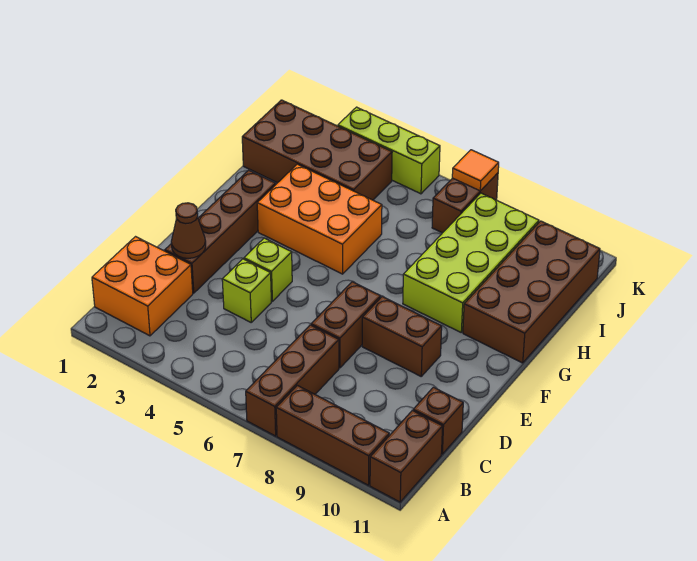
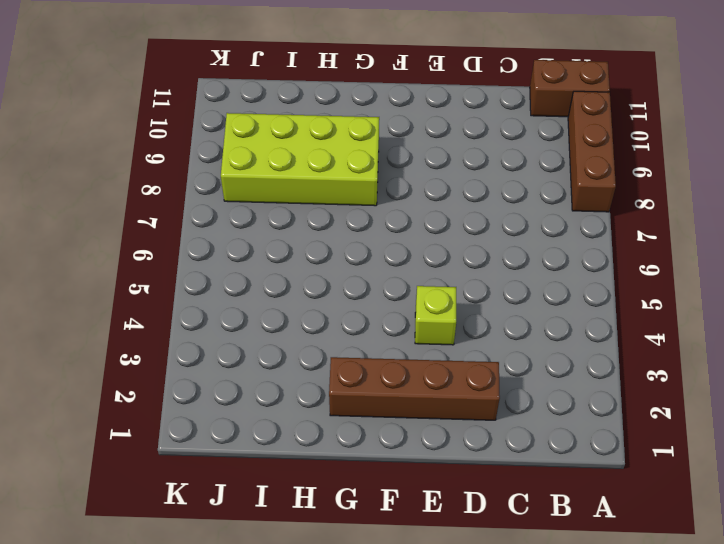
none -> brown brick A7:C7 level 1
none -> orange brick B1:C2 level 1
none -> brown brick C11 level 1

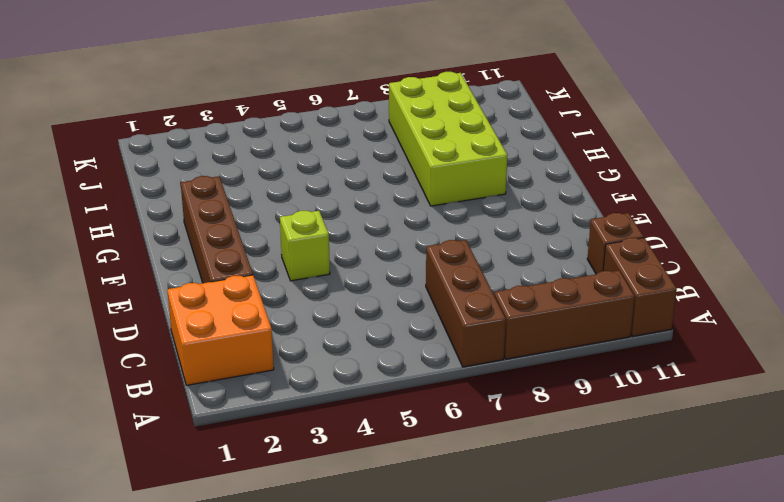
none -> lime brick D4 level 1
none -> brown brick D7:E7 level 1
none -> brown brick E8:E9 level 1

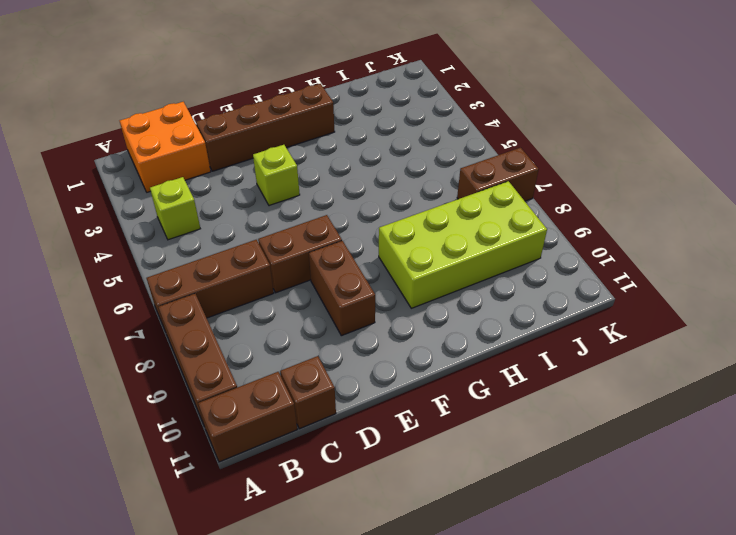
lime brick B4 level 1 -> lime brick D4 level 1
none -> orange brick G3:H5 level 1
none -> brown brick G10:J11 level 1
none -> brown brick I1:J4 level 1

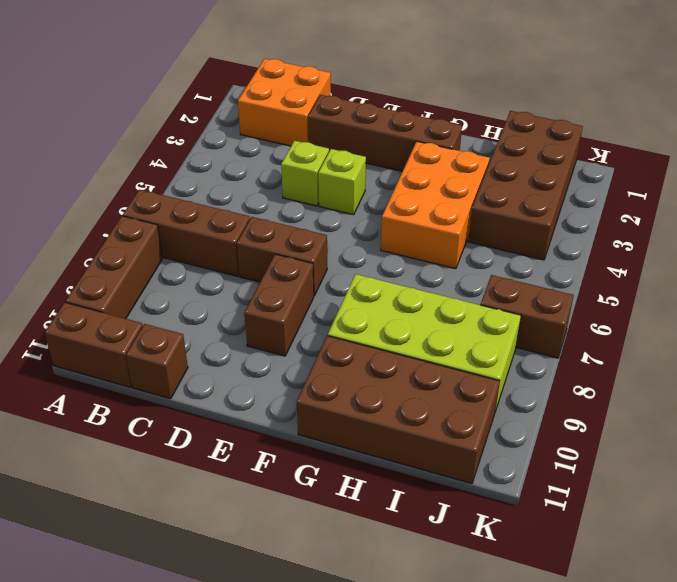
none -> lime brick K3:K5 level 1
none -> brown cone D2 level 2
none -> orange tile K7 level 2

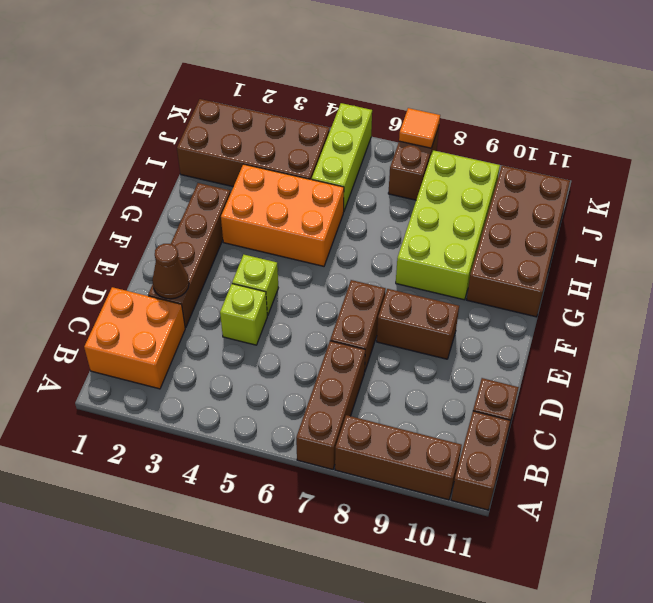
lime brick I5:K5 level 1 -> lime brick K3:K5 level 1

